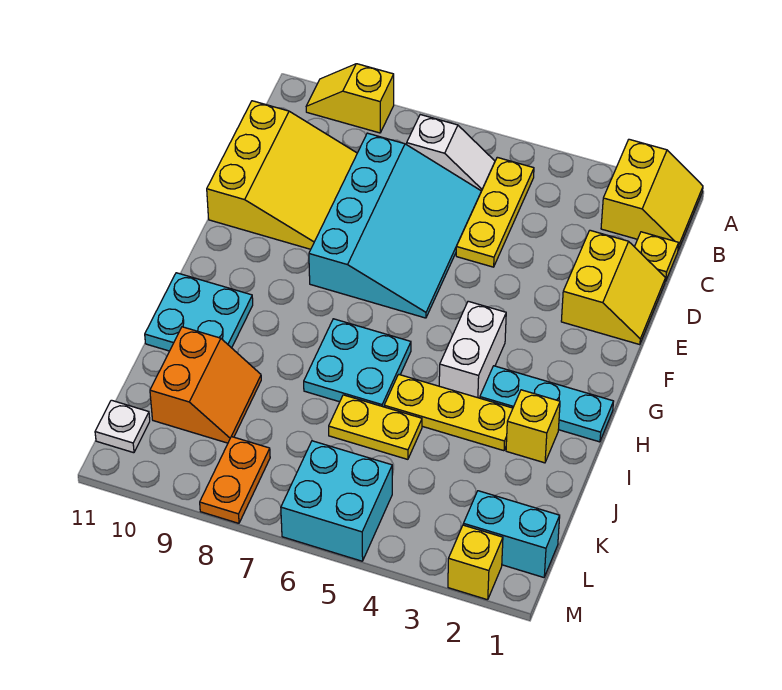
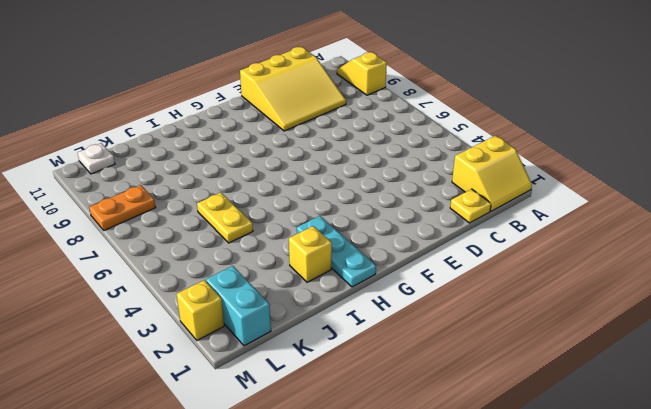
none -> yellow plate B5:D5 level 1
none -> white slope B6:B7 level 1 top 7
none -> cyan slope C6:F8 level 1 top 8

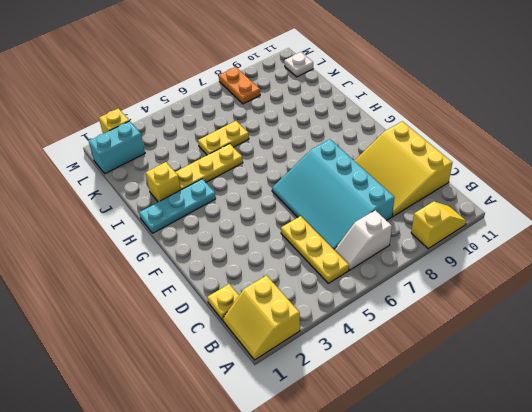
none -> yellow slope D1:E2 level 1 top 2
none -> white brick G4:H4 level 1
none -> cyan plate H6:I7 level 1

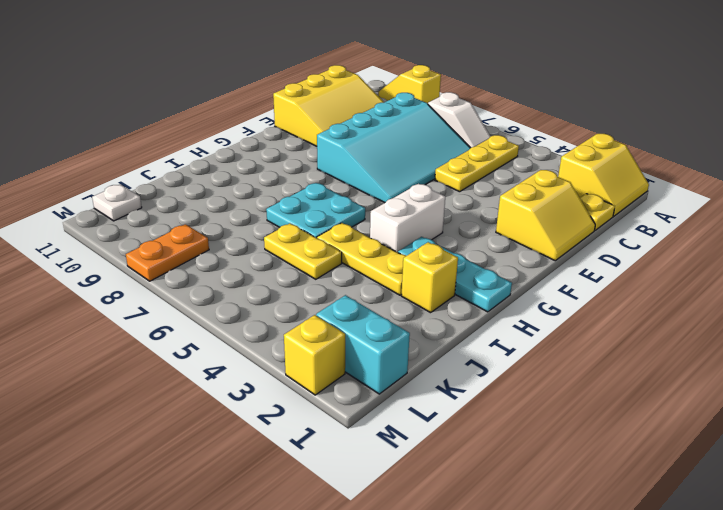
none -> cyan plate H10:I11 level 1
none -> orange slope J9:K10 level 1 top 10
none -> cyan brick L5:M6 level 1

